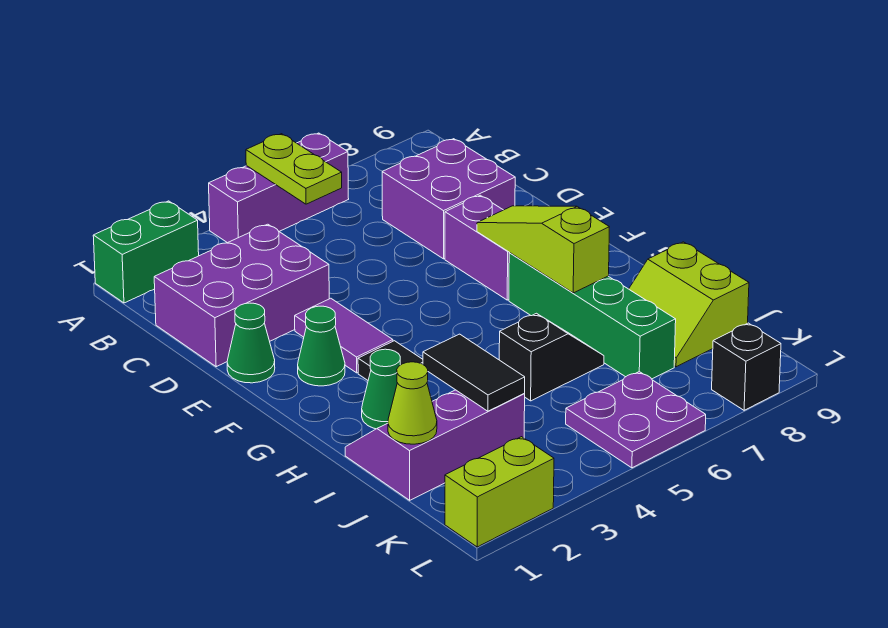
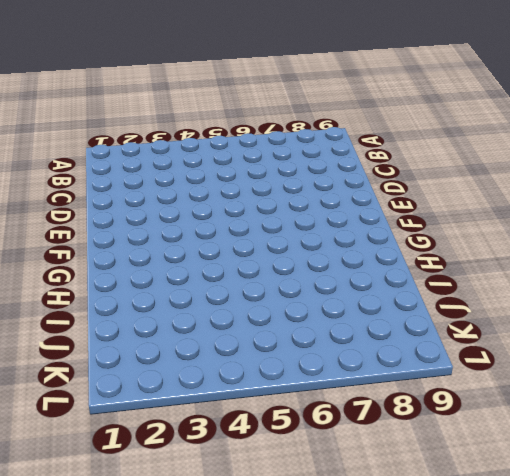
none -> green brick A1:A2 level 1
none -> purple brick A4:A6 level 1
none -> purple brick C1:D3 level 1

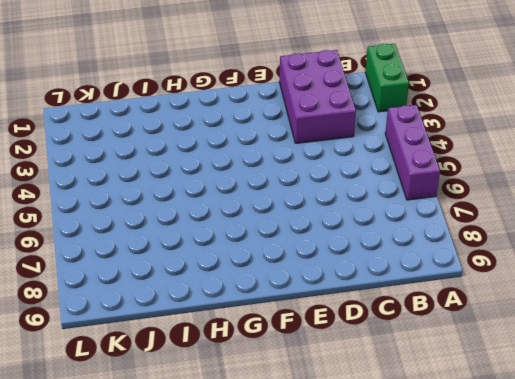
none -> purple brick C7:D8 level 1
none -> green cone E1 level 1
none -> purple tile E3:F3 level 1

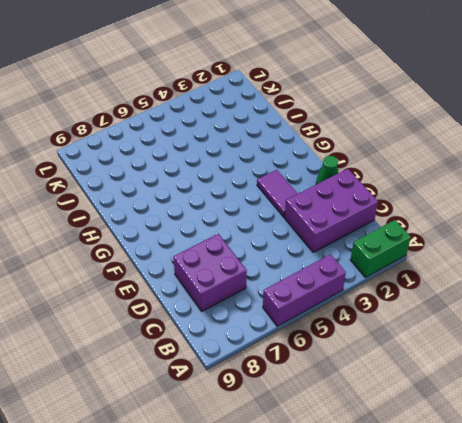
none -> purple brick E7:F7 level 1
none -> green cone F2 level 1
none -> black tile G3 level 1

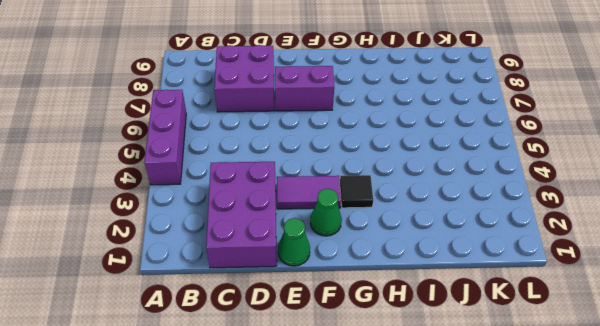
none -> green brick A1:A2 level 1
none -> green brick G7:J7 level 1
none -> green cone H2 level 1

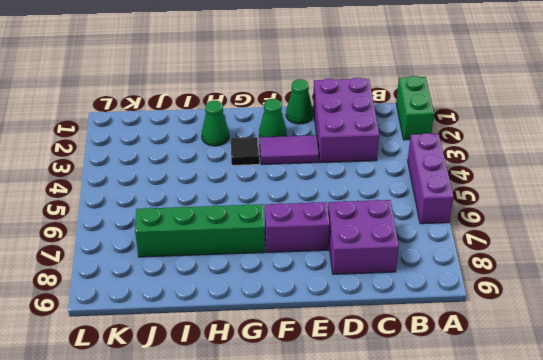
none -> purple slope I1:J3 level 1 top J
none -> black slope I5:I6 level 1 top 5
none -> lime slope I8:J9 level 1 top 9

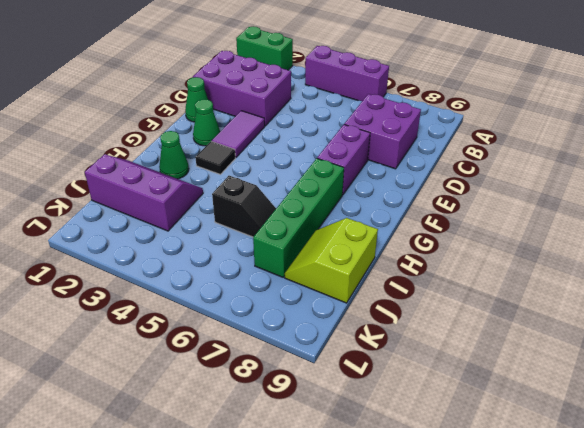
none -> purple plate K5:L6 level 1
none -> lime brick L1:L2 level 1
none -> black brick L8 level 1

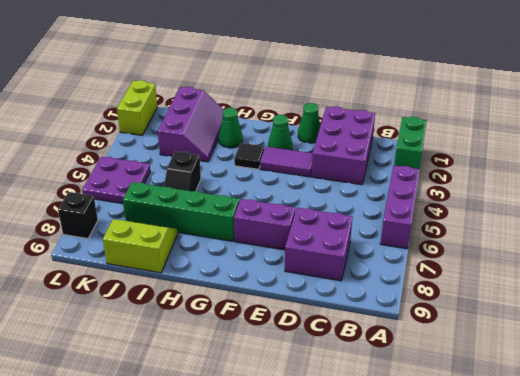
none -> lime plate A5:B5 level 2
none -> lime slope F7:H7 level 2 top H
none -> black tile I3:J3 level 2

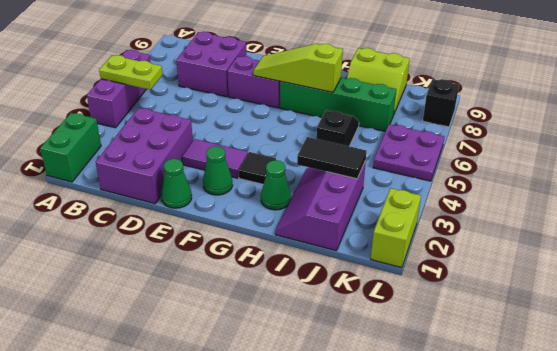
none -> lime cone J1 level 2

